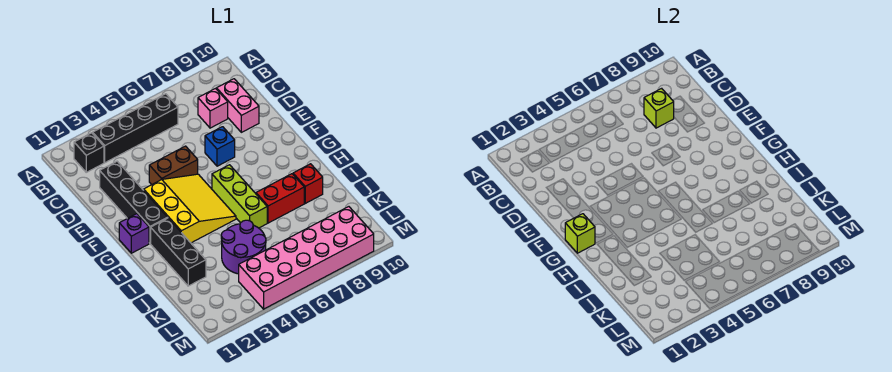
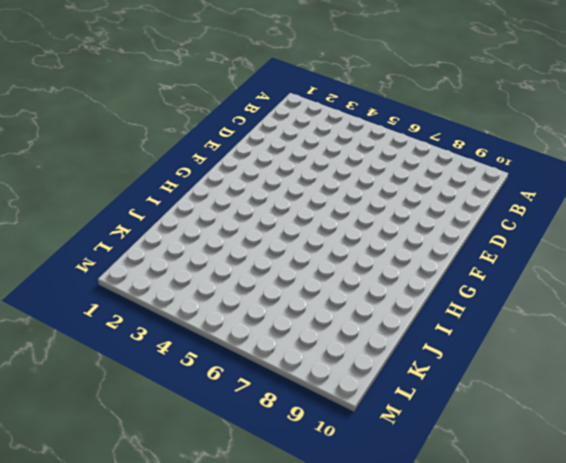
none -> black brick B2 level 1
none -> black brick B3:B6 level 1
none -> pink brick C8 level 1

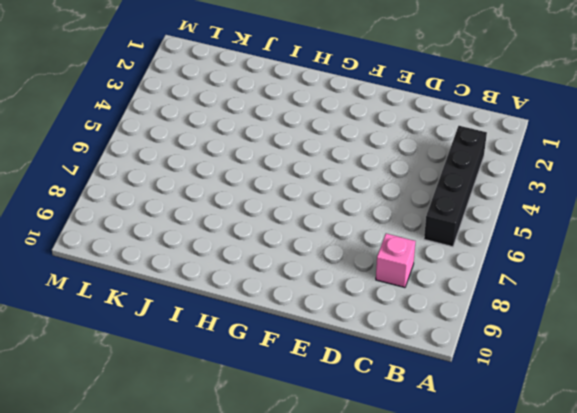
none -> black brick B2 level 1
none -> pink brick C9:D9 level 1
none -> black brick D2:G2 level 1

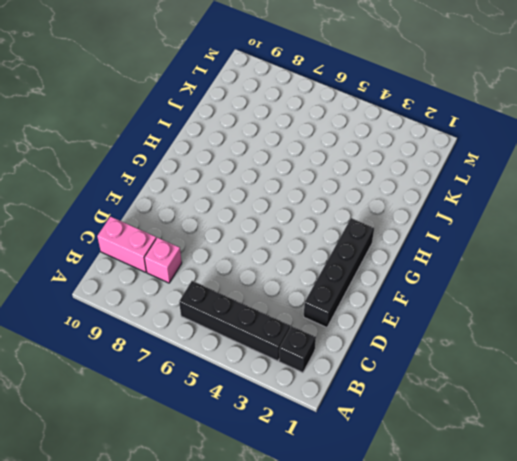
pink brick C9:C10 level 1 -> pink brick C9:D9 level 1
none -> brown brick E4:E5 level 1
none -> blue brick E7 level 1
none -> yellow slope F3:H5 level 1 top 3

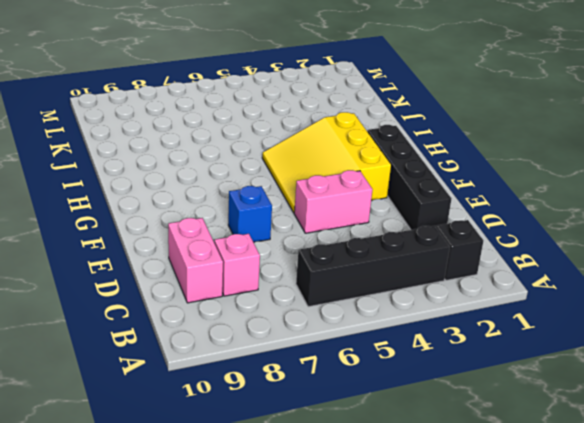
pink brick E4:E5 level 1 -> brown brick E4:E5 level 1
none -> purple brick G1 level 1
none -> lime brick G6:I6 level 1
none -> black brick H2:J2 level 1

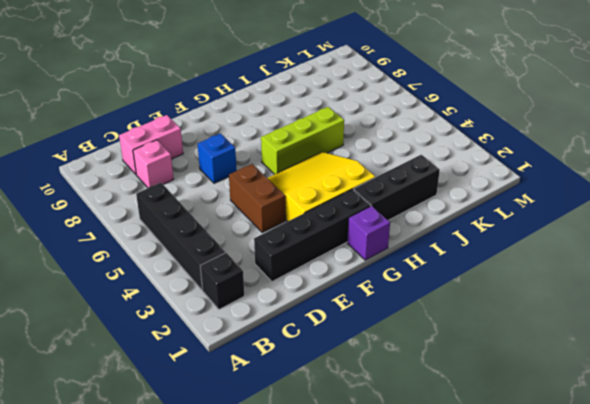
none -> red brick I7:I8 level 1
none -> red brick I9 level 1
none -> purple round brick J4:K5 level 1

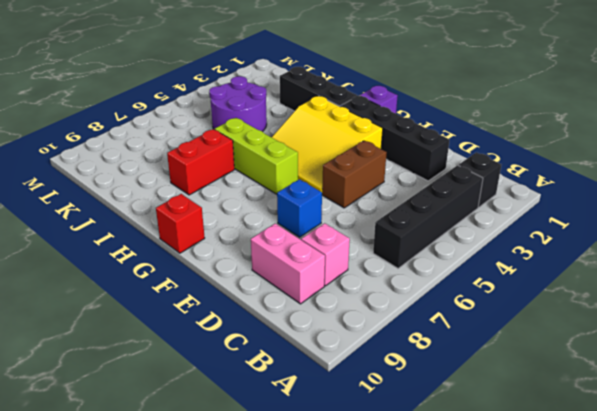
red brick G10 level 1 -> red brick I9 level 1
none -> pink brick L4:M9 level 1
none -> lime brick C8 level 2
none -> lime brick G1 level 2

